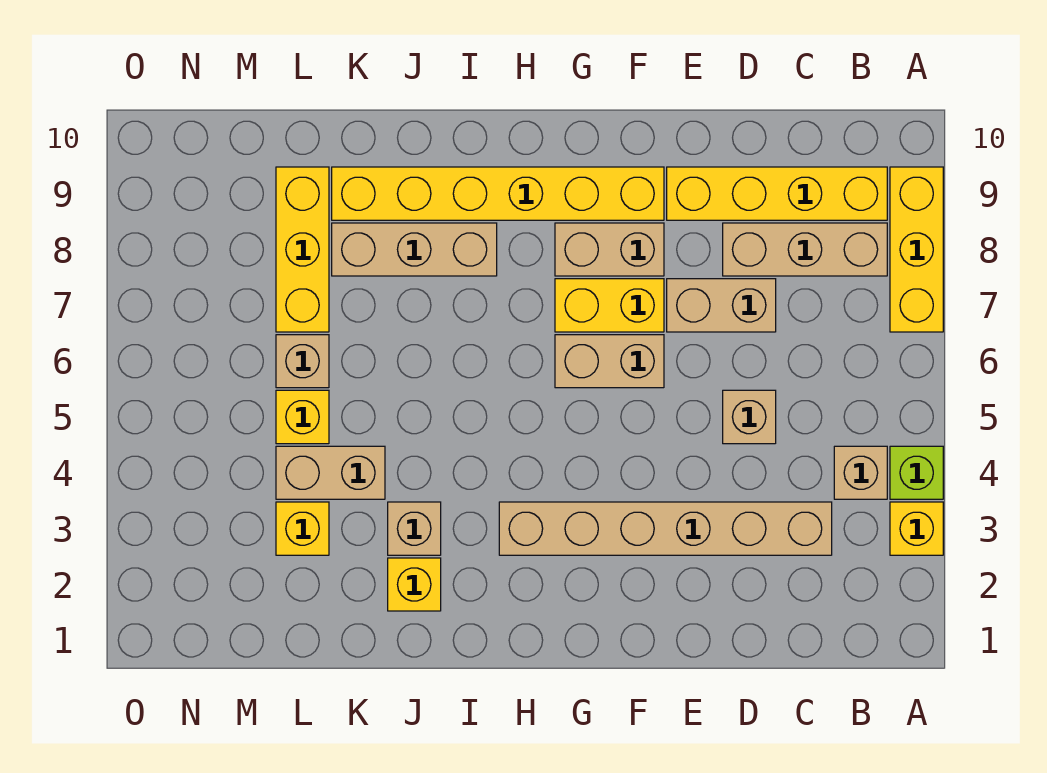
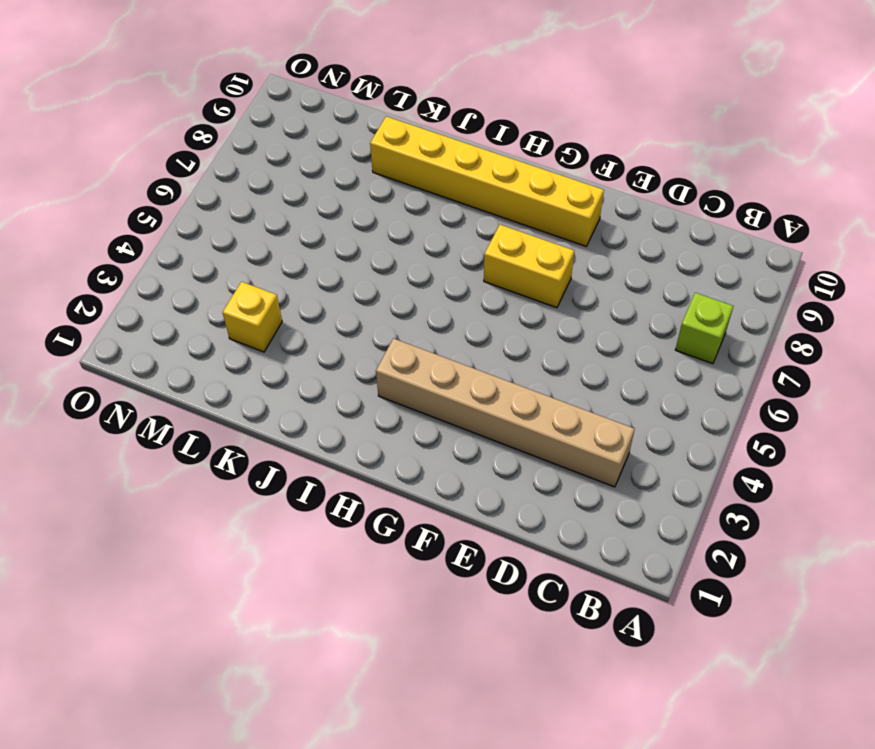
lime brick B7 level 1 -> lime brick A4 level 1
none -> yellow brick A3 level 1
none -> yellow brick A7:A9 level 1
none -> tan brick B4 level 1

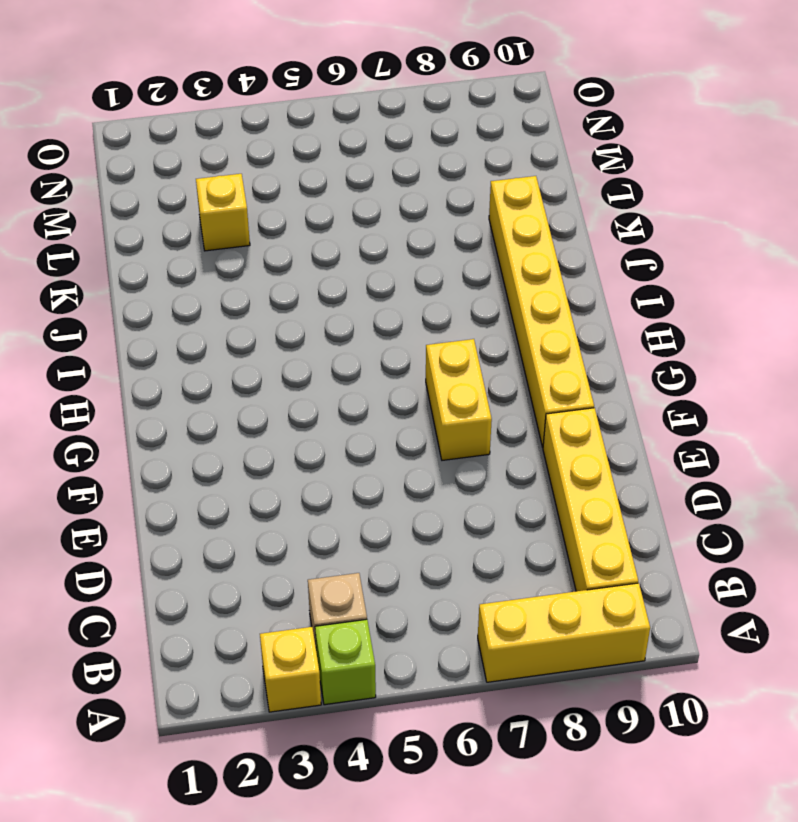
none -> tan brick B8:D8 level 1
none -> tan brick C3:H3 level 1
none -> tan brick D5 level 1

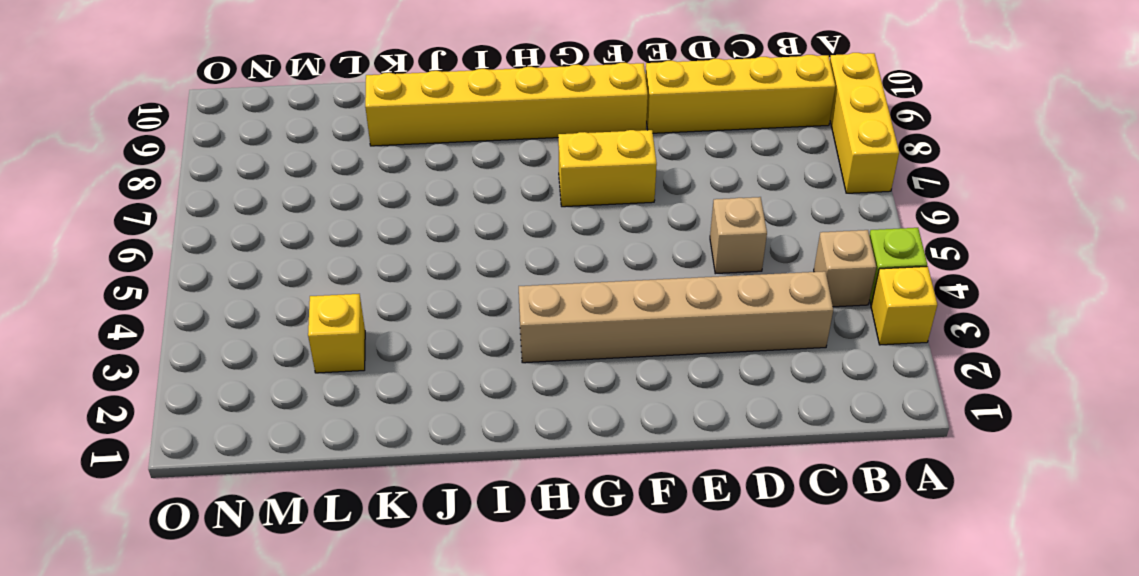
none -> tan brick B8:D8 level 1
none -> tan brick D7:E7 level 1
none -> tan brick F6:G6 level 1

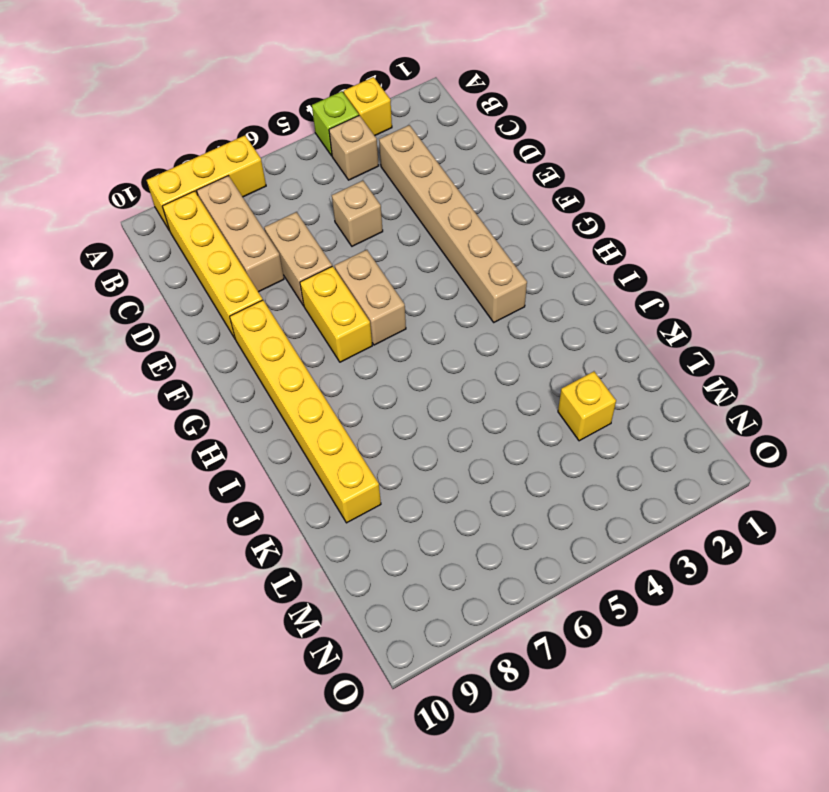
none -> tan brick F8:G8 level 1
none -> tan brick I8:K8 level 1
none -> yellow brick J2 level 1

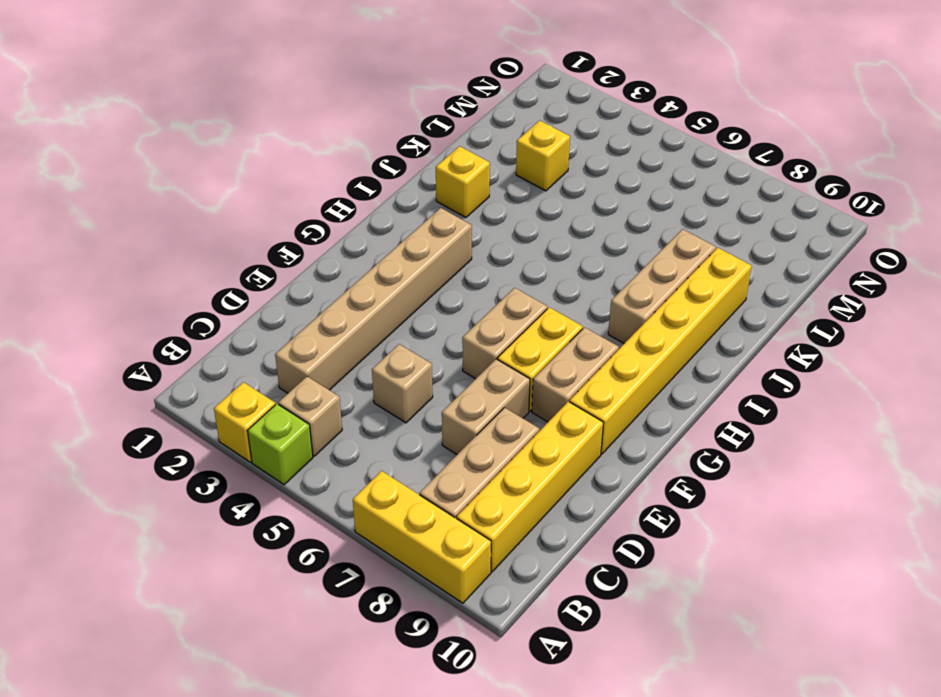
none -> tan brick J3 level 1
none -> tan brick K4:L4 level 1
none -> yellow brick L5 level 1

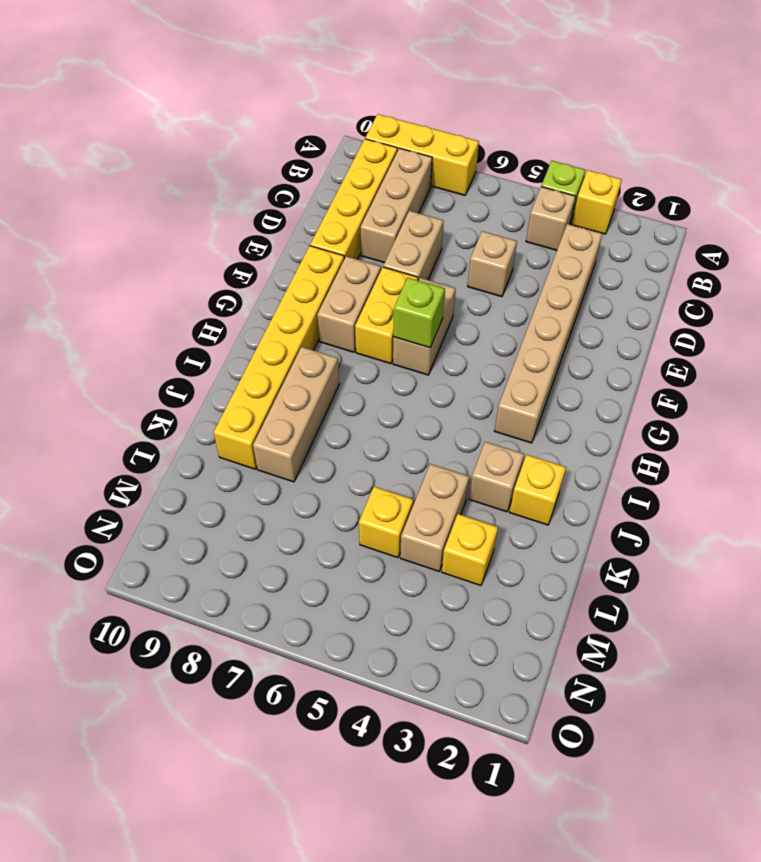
lime brick G6 level 2 -> none
none -> tan brick L6 level 1
none -> yellow brick L7:L9 level 1

